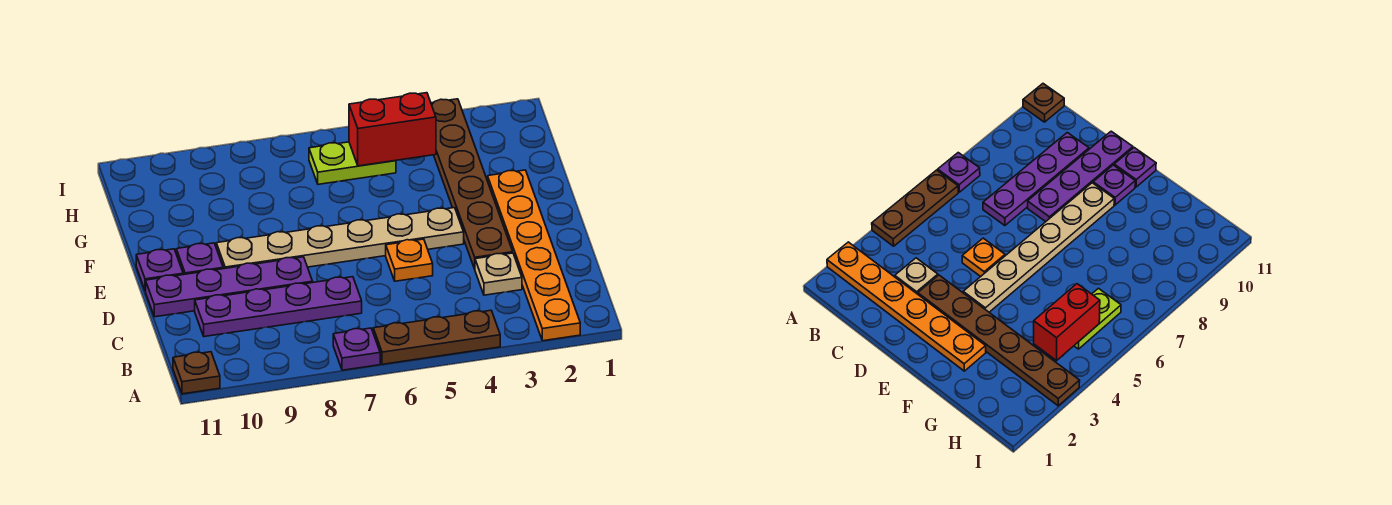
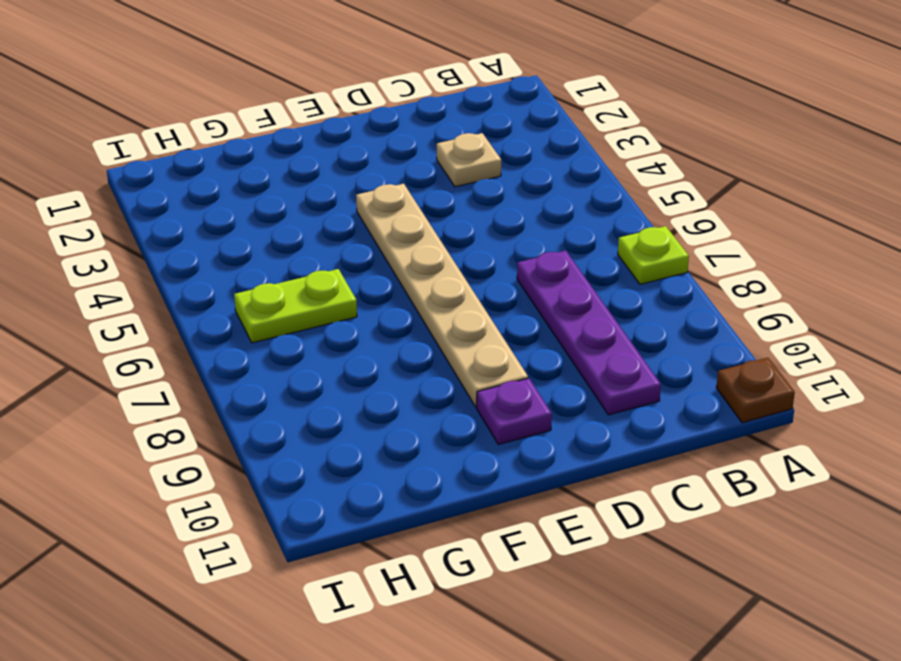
lime plate A7 level 1 -> purple plate A7 level 1
lime plate G6:H6 level 1 -> lime plate H5:H6 level 1
none -> orange plate A2:F2 level 1
none -> brown plate A4:A6 level 1
none -> brown plate D3:I3 level 1

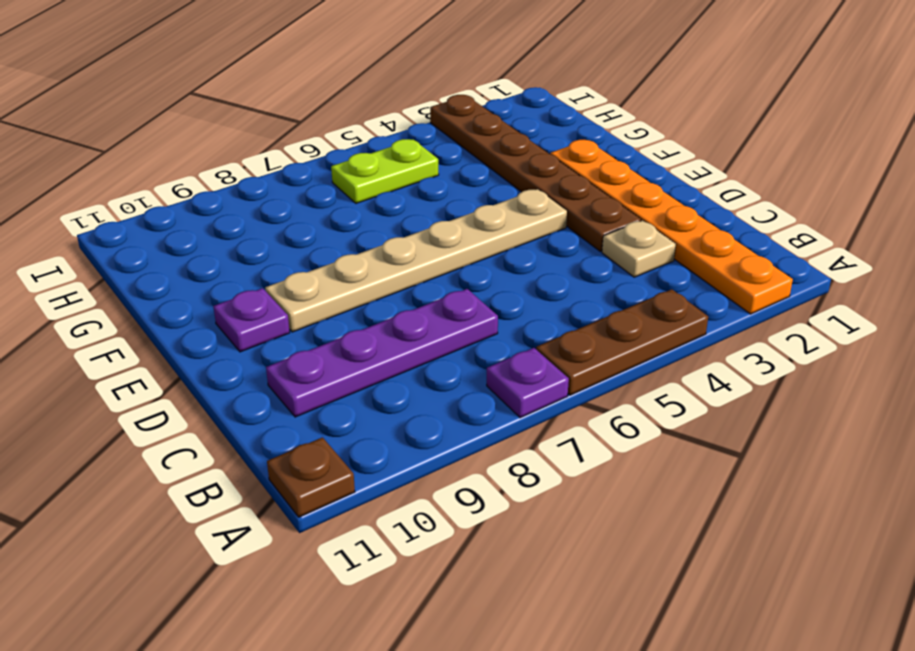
none -> orange plate D5 level 1
none -> purple plate D8:D11 level 1
none -> purple plate E11 level 1

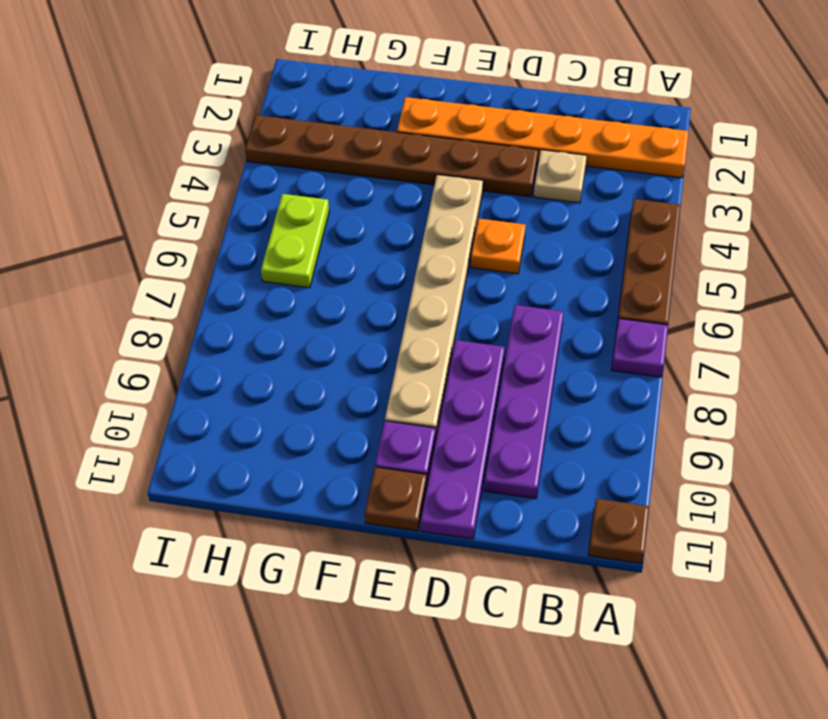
brown plate E11 level 1 -> purple plate E11 level 1
none -> red brick H4:H5 level 2

